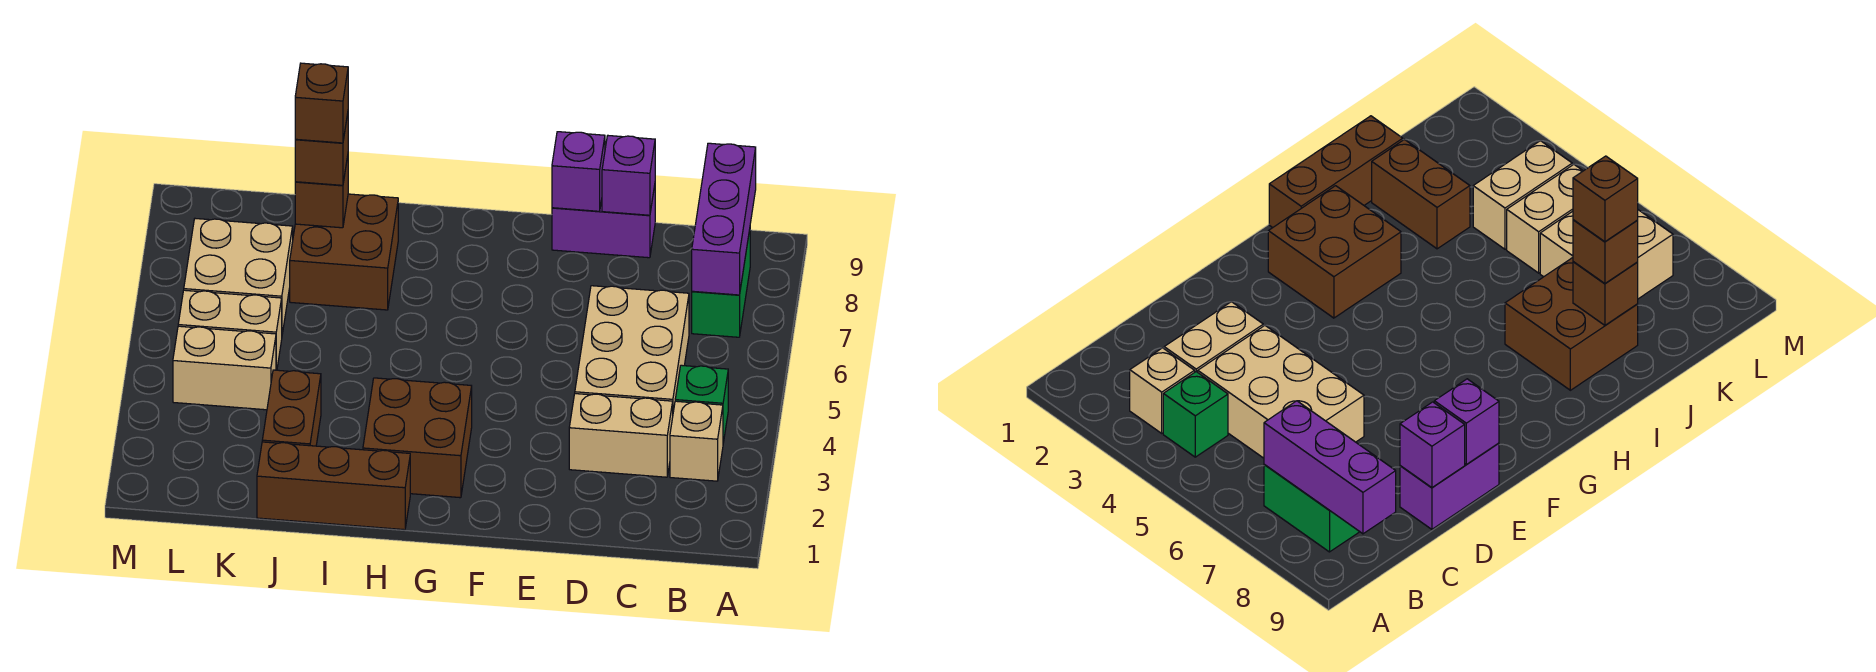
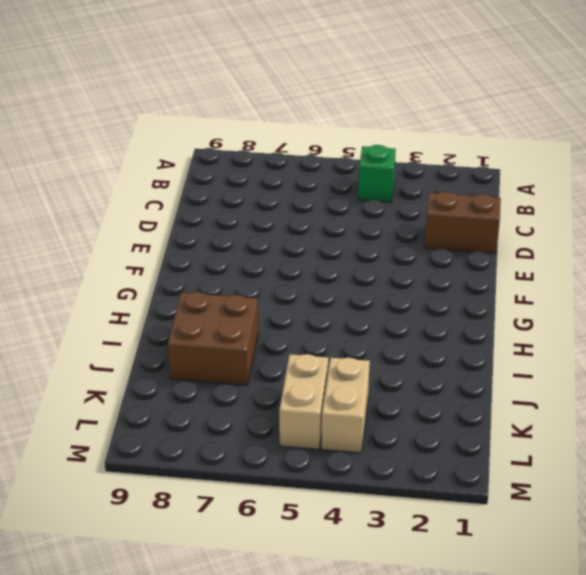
brown brick D1:D2 level 1 -> brown brick J2:J3 level 1
none -> tan brick B3 level 1
none -> green brick B7:B8 level 1
none -> tan brick C3:D3 level 1

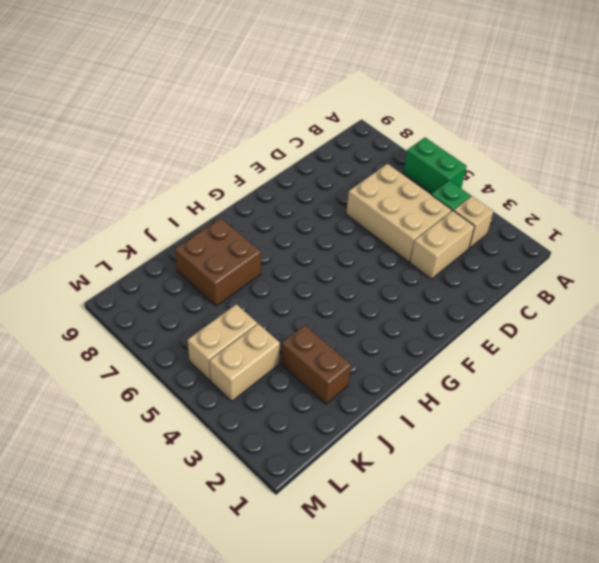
green brick A5:A6 level 1 -> green brick B7:B8 level 1
none -> purple brick D9:E9 level 1
none -> brown brick G2:H3 level 1
none -> brown brick H1:J1 level 1

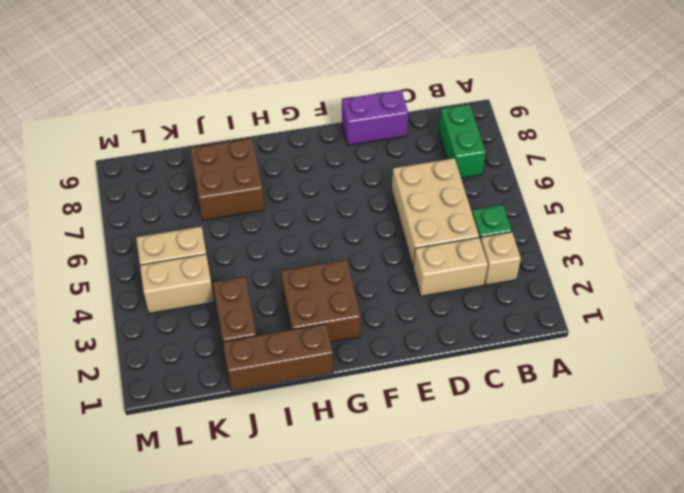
none -> tan brick K6:L7 level 1
none -> purple brick B7:B9 level 2
none -> purple brick D9 level 2

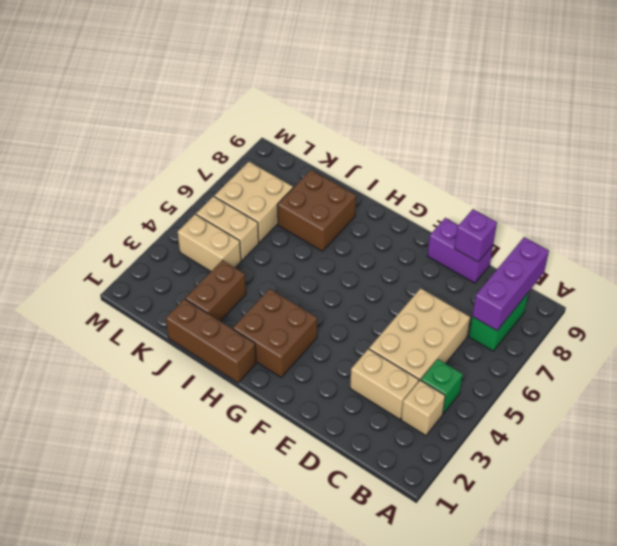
none -> purple brick E9 level 2
none -> brown brick J8 level 2
none -> brown brick J8 level 3

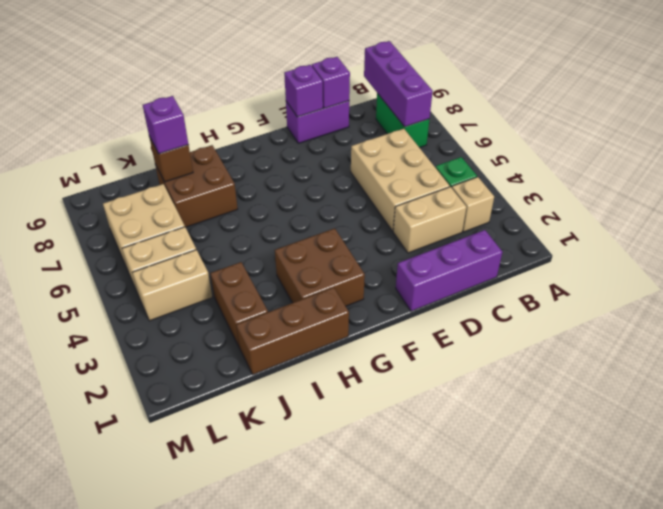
purple brick C1:E1 level 1 -> none
purple brick J8 level 3 -> brown brick J8 level 3
none -> brown brick J8 level 4

